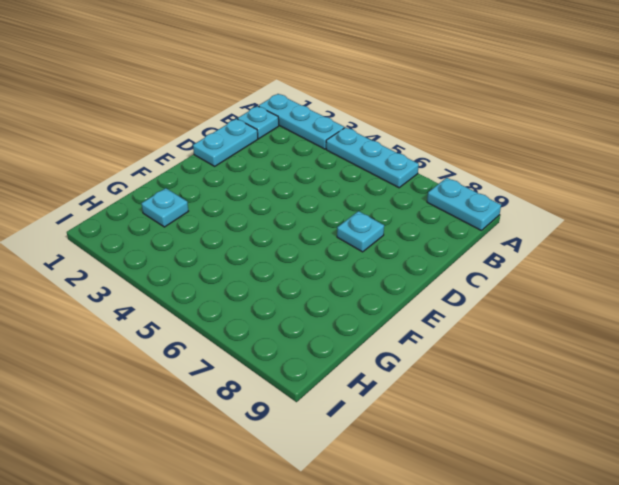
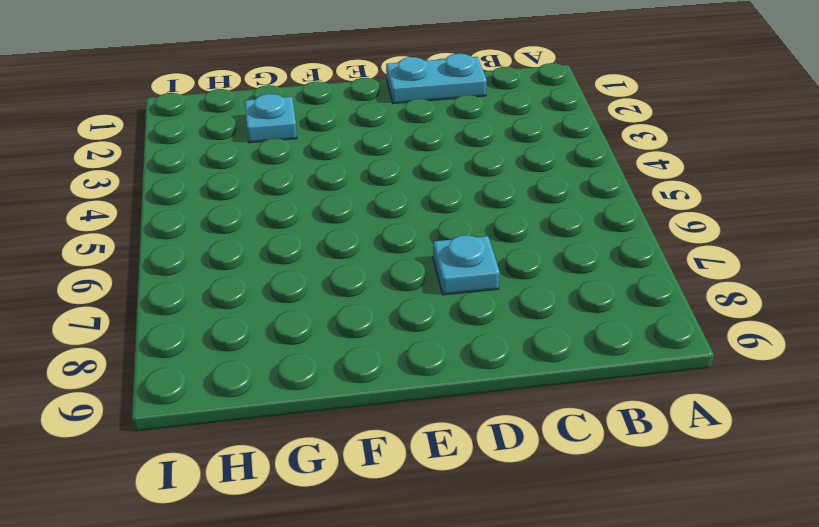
none -> cyan plate A1:A3 level 1
none -> cyan plate A4:A6 level 1

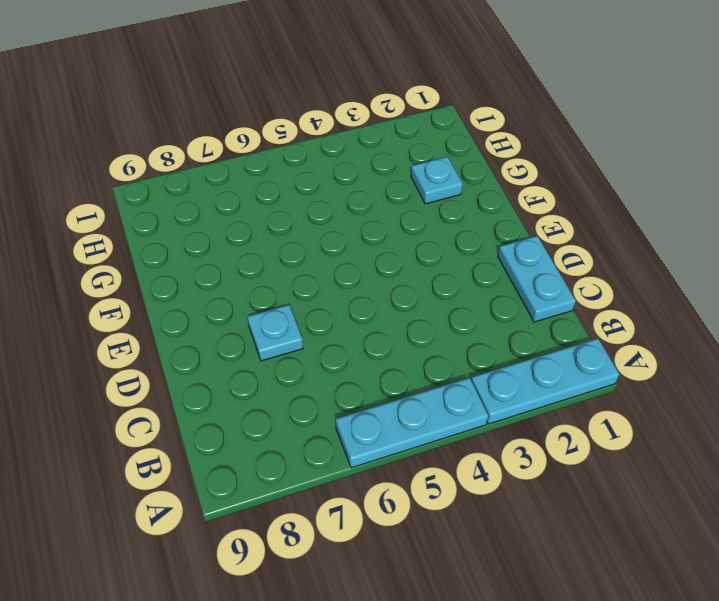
none -> cyan plate A8:A9 level 1
none -> cyan plate B1 level 1

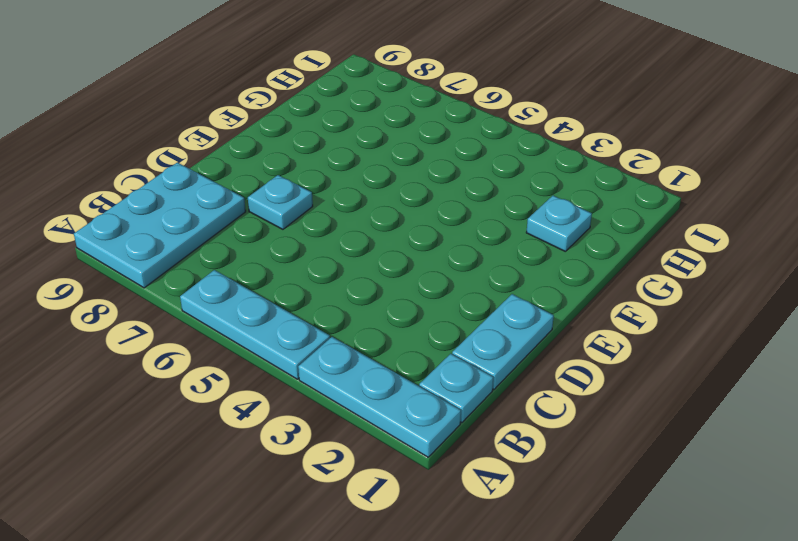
cyan plate A8:C9 level 1 -> cyan plate A8:A9 level 1

